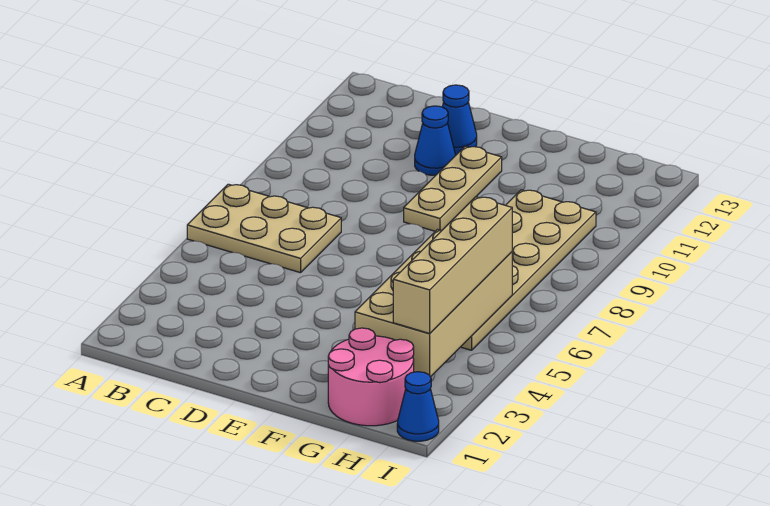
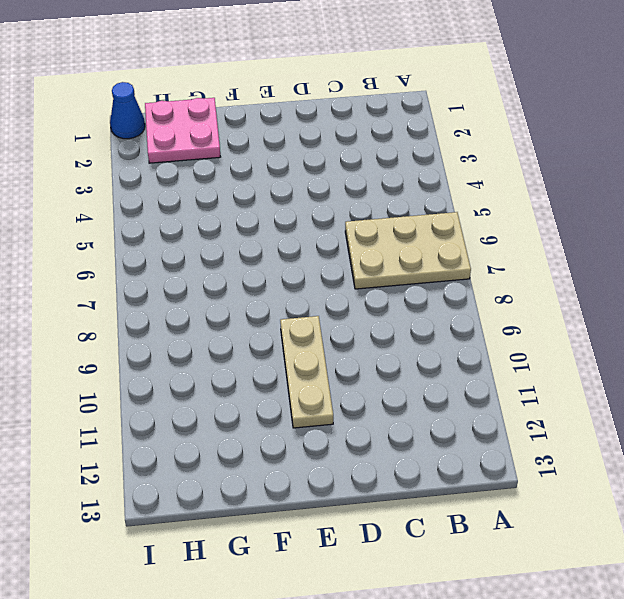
pink plate G1:H2 level 1 -> pink round brick G1:H2 level 1
none -> blue cone D11 level 1
none -> blue cone D12 level 1

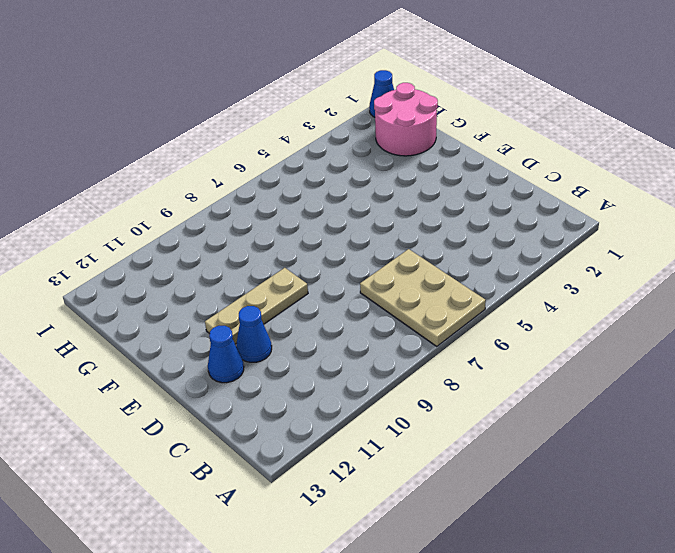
none -> tan plate G5:H10 level 1
none -> tan brick G3:H6 level 2

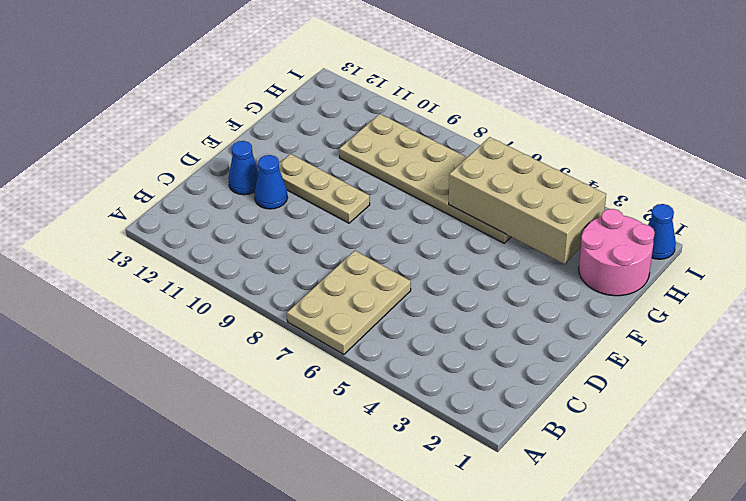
none -> tan brick H3:H6 level 3

